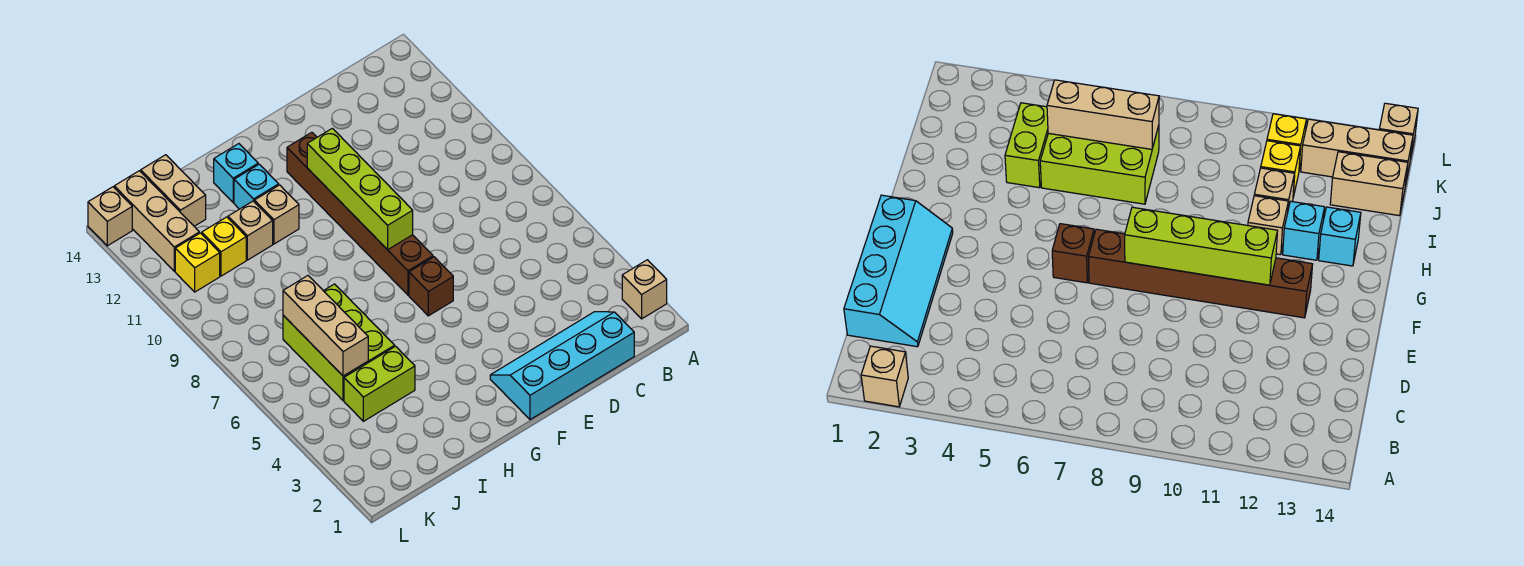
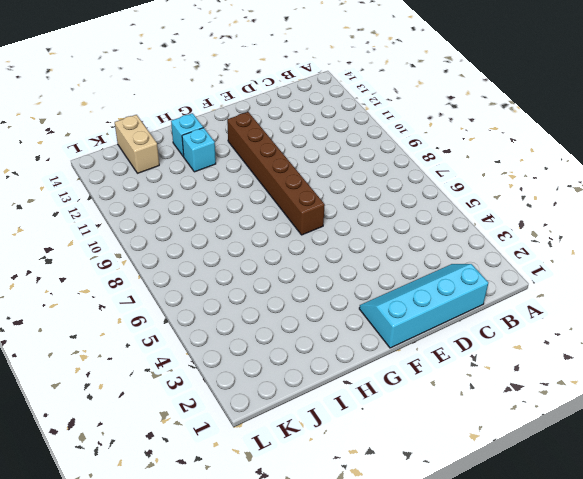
none -> tan brick A2 level 1
none -> brown brick F6 level 1
none -> tan brick H11 level 1

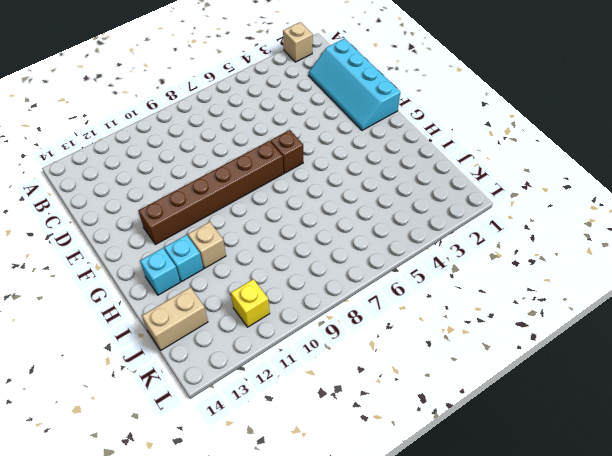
none -> lime brick I4:J4 level 1
none -> lime brick I5:J7 level 1
none -> tan brick I11 level 1

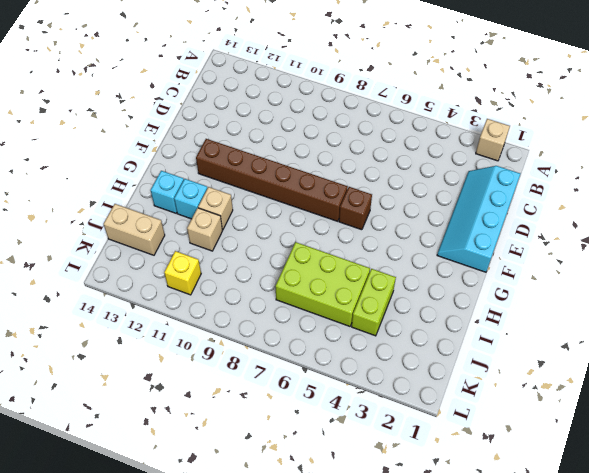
none -> yellow brick J11 level 1
none -> tan brick K12:K14 level 1
none -> tan brick L14 level 1

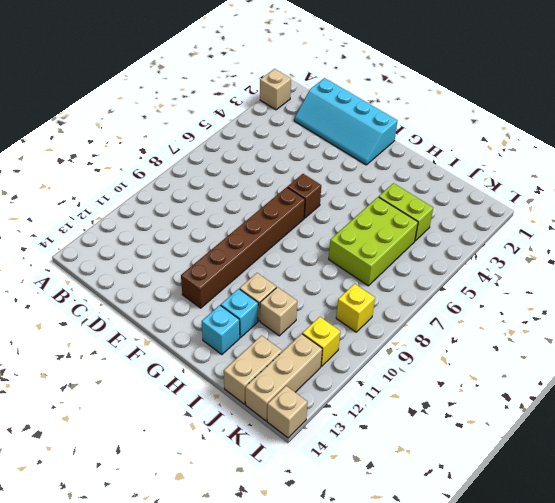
yellow brick K9 level 1 -> yellow brick J11 level 1
none -> lime brick F8:F11 level 2
none -> tan brick J5:J7 level 2

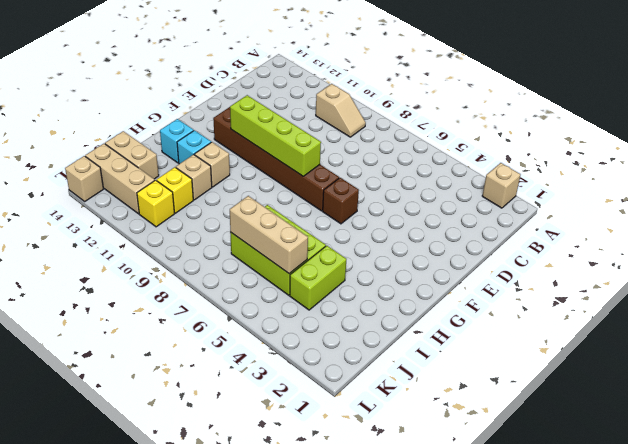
tan slope B9:B10 level 1 top 10 -> none
none -> cyan slope C1:F2 level 1 top 1

